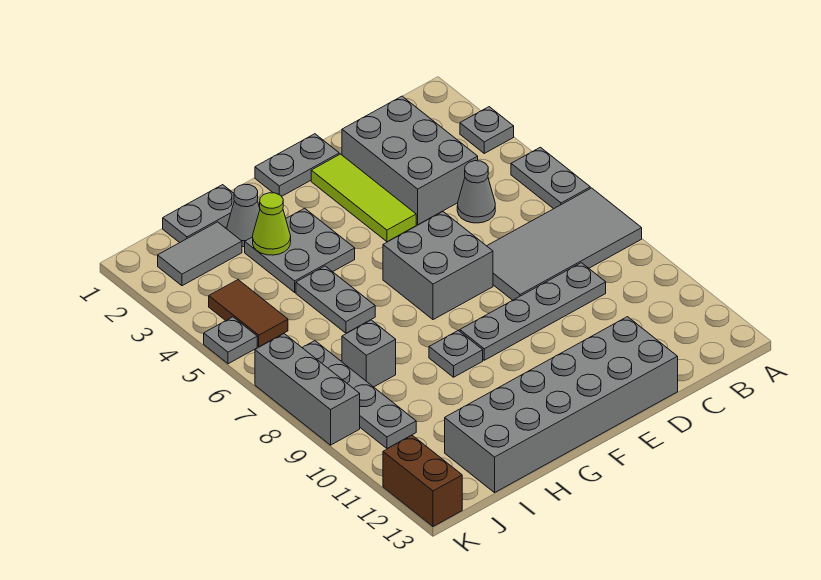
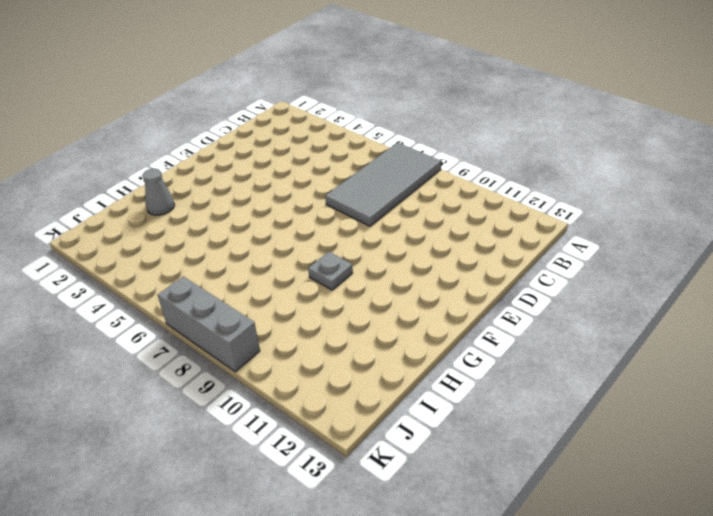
none -> grey plate A3 level 1
none -> grey plate A5:A6 level 1
none -> grey brick C2:D4 level 1

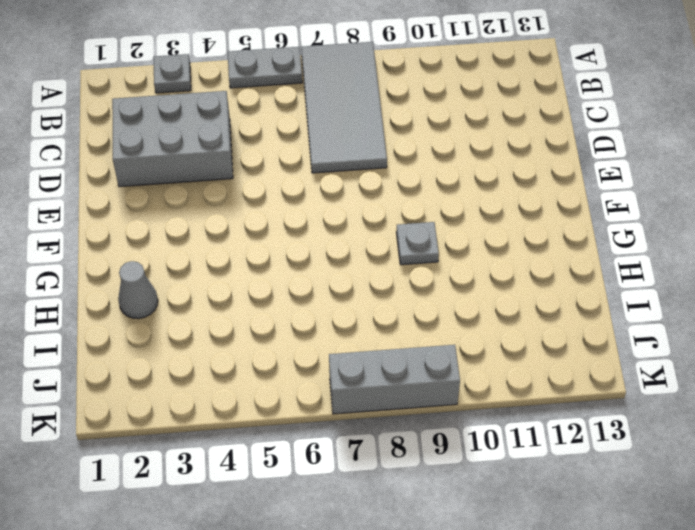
none -> grey cone C5 level 1
none -> grey plate C9:F9 level 1
none -> grey brick D12:I13 level 1

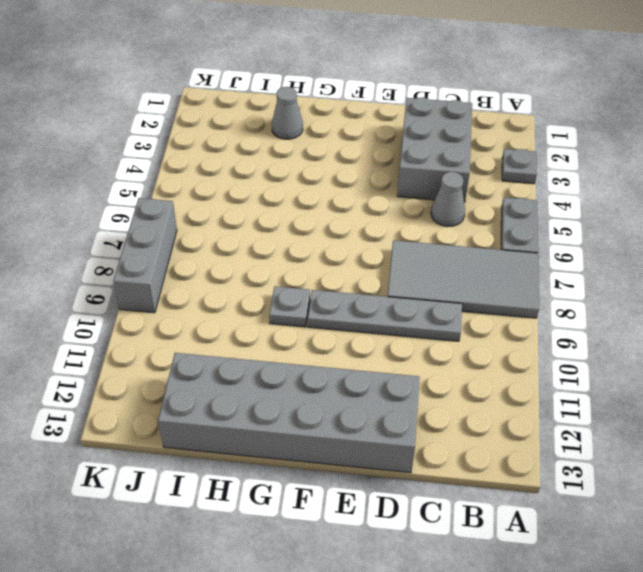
none -> grey plate E1:F1 level 1
none -> lime tile E2:E4 level 1
none -> grey brick E6:F7 level 1

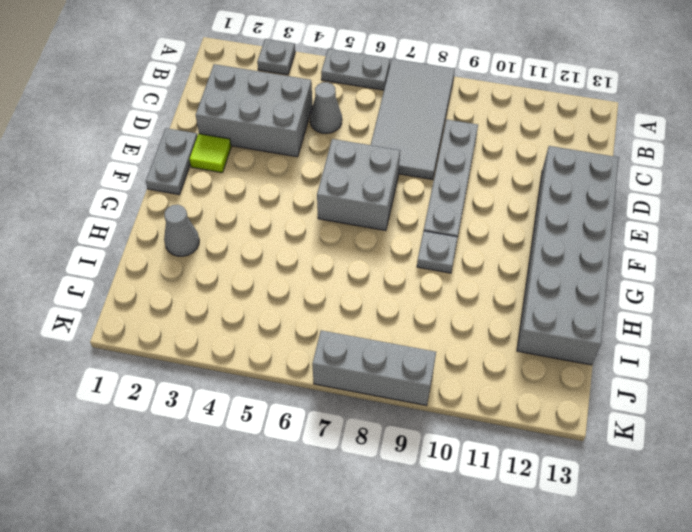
lime tile E2 level 1 -> lime tile E2:E4 level 1
none -> grey plate G3:H4 level 1
none -> grey plate H1:I1 level 1
none -> grey plate H5:H6 level 1

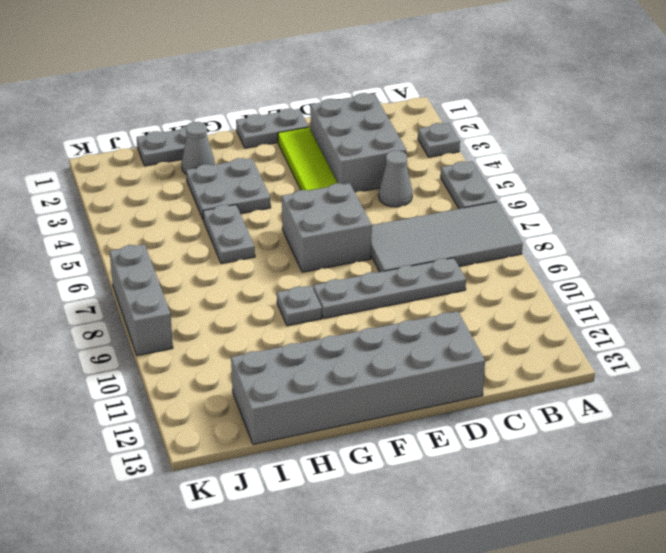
none -> grey tile I2:J2 level 1
none -> grey brick I8 level 1
none -> brown tile J4:J5 level 1

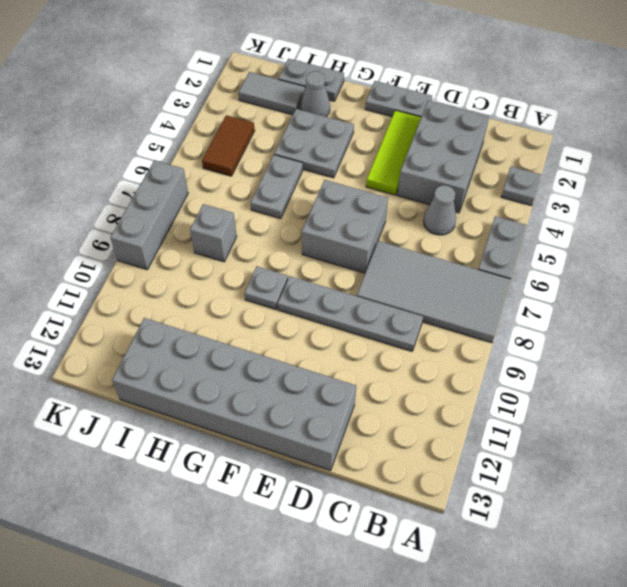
none -> grey plate J7:J10 level 1
none -> grey plate K5 level 1
none -> brown brick K12:K13 level 1

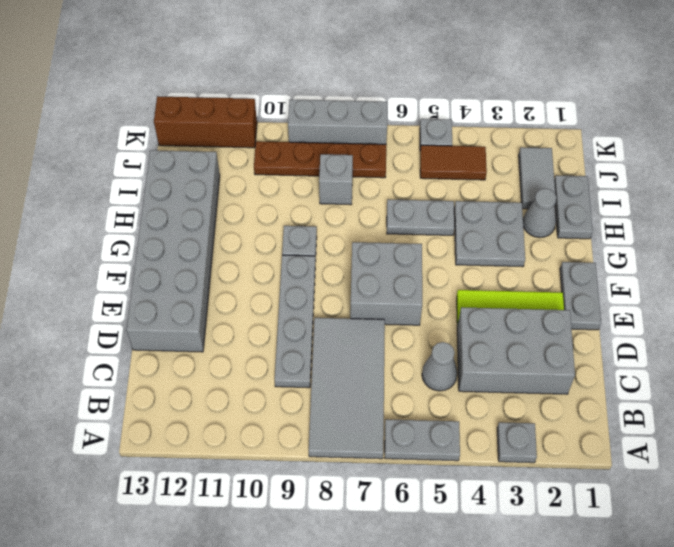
brown plate J7:J10 level 1 -> grey plate J7:J10 level 1
brown brick K11:K13 level 1 -> brown brick K12:K13 level 1
none -> lime cone H3 level 2

